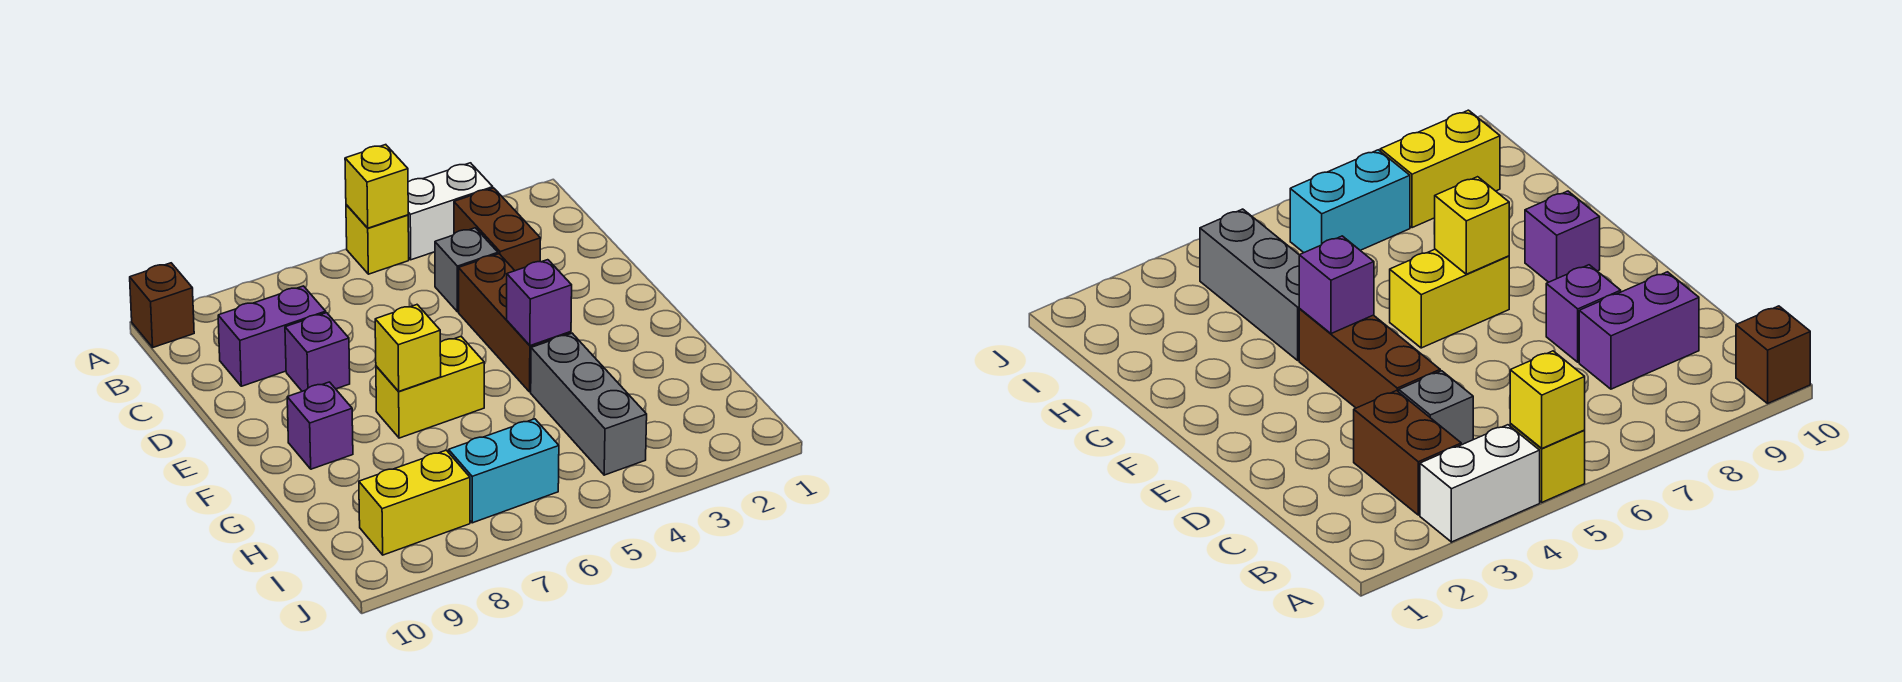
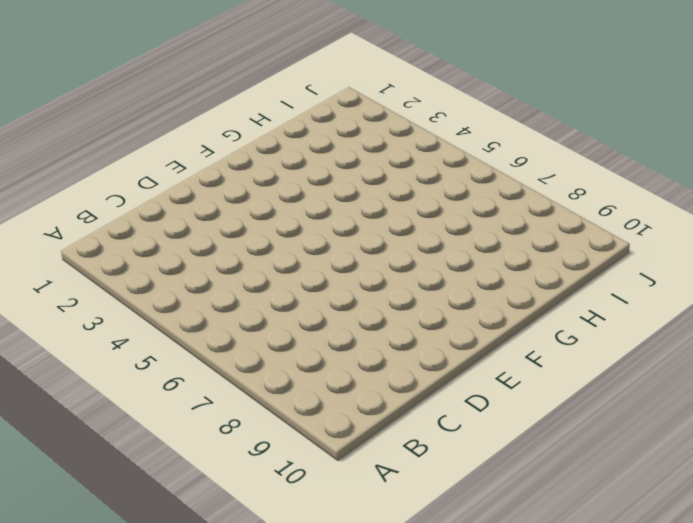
none -> white brick A3:A4 level 1
none -> yellow brick A5 level 1
none -> brown brick A10 level 1

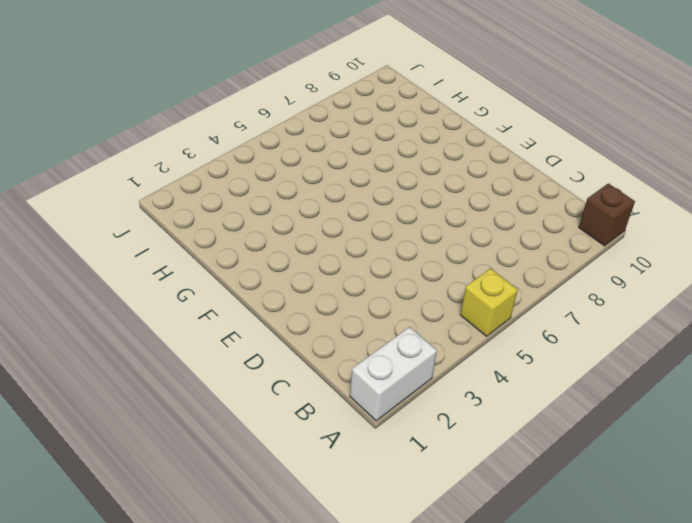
white brick A1:A2 level 1 -> white brick A3:A4 level 1
none -> brown brick B3:C3 level 1
none -> grey brick C4 level 1
none -> purple brick C8:C9 level 1

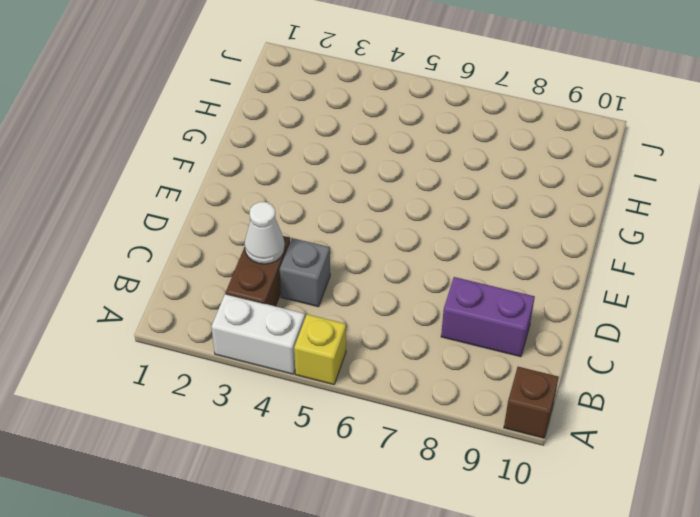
white cone C3 level 2 -> none
none -> brown brick D4:F4 level 1
none -> purple brick D8 level 1
none -> yellow brick F6:F7 level 1

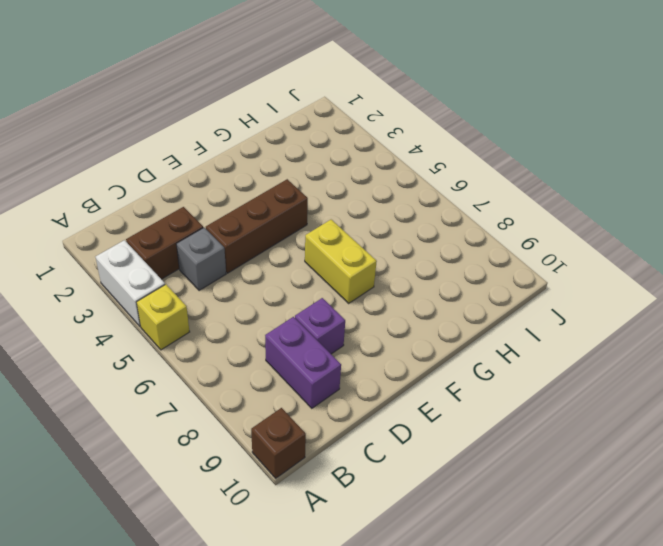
none -> purple brick F9 level 1
none -> grey brick G4:I4 level 1
none -> cyan brick I6:I7 level 1

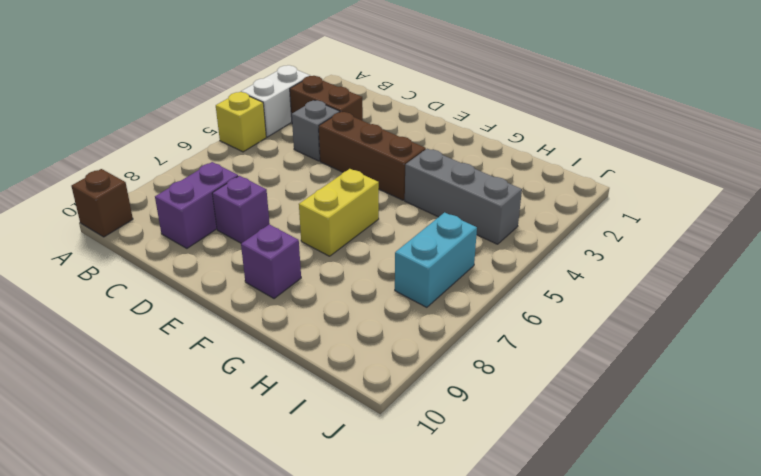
none -> yellow brick I8:I9 level 1
none -> yellow brick A5 level 2
none -> purple brick F4 level 2

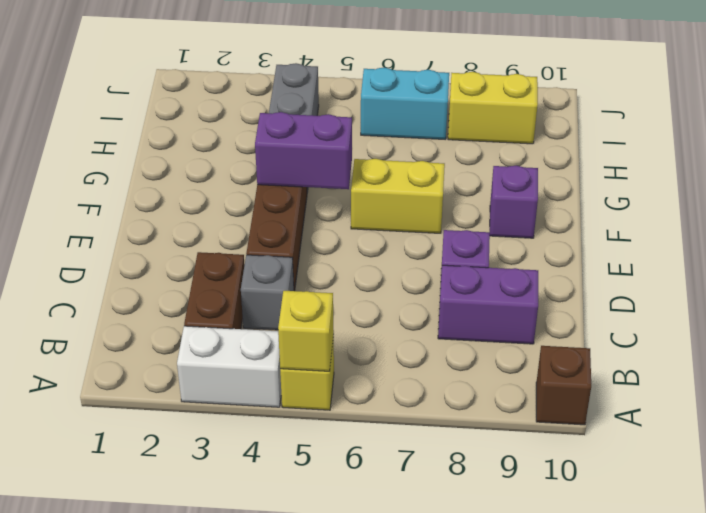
purple brick F4:F5 level 2 -> purple brick F4 level 2
none -> yellow brick F7 level 2

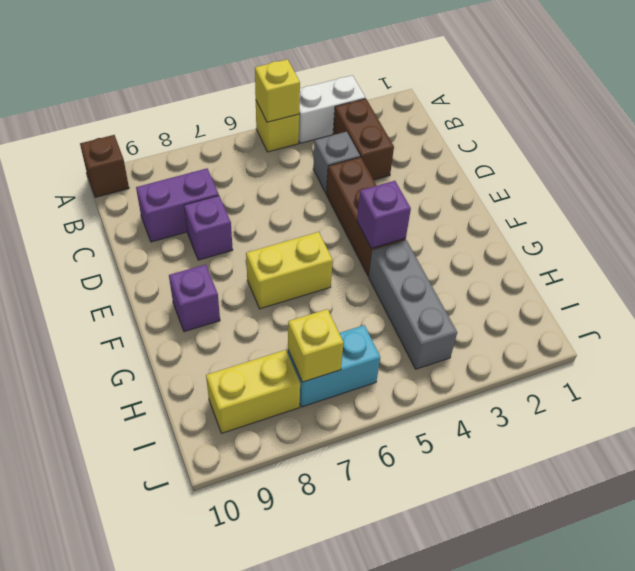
yellow brick I7 level 2 -> yellow brick F7 level 2

